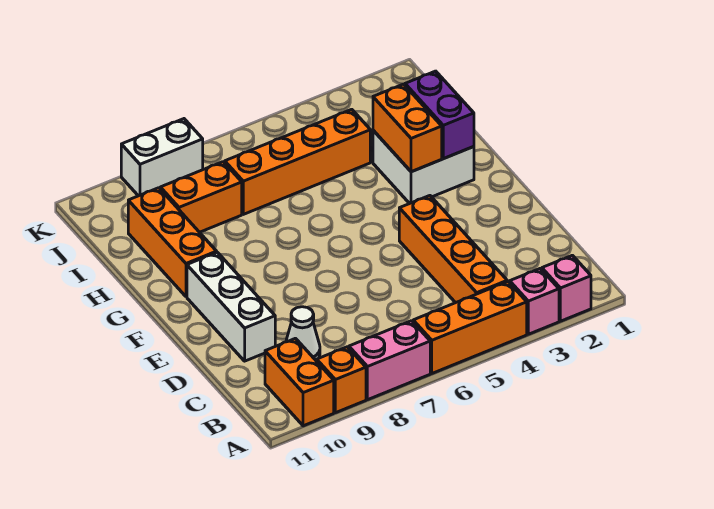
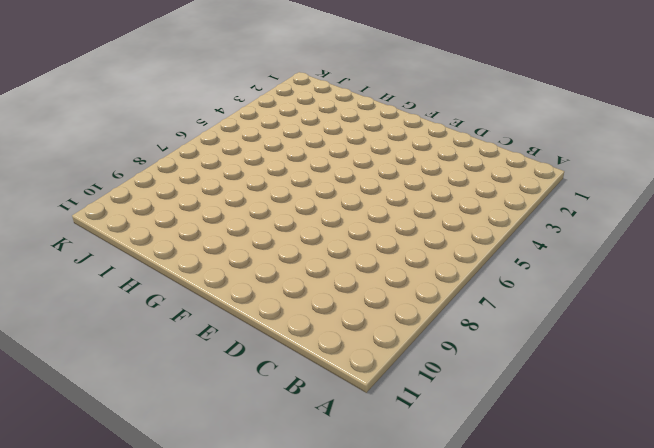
none -> pink brick A2 level 1
none -> pink brick A3 level 1
none -> orange brick A4:A6 level 1

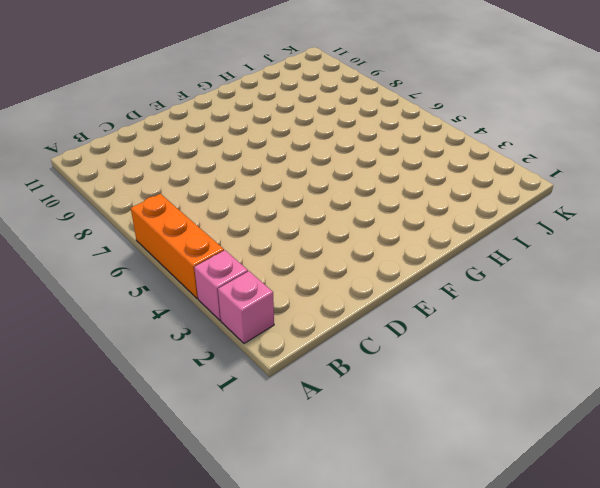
none -> pink brick A7:A8 level 1
none -> orange brick A9 level 1
none -> orange brick A10:B10 level 1

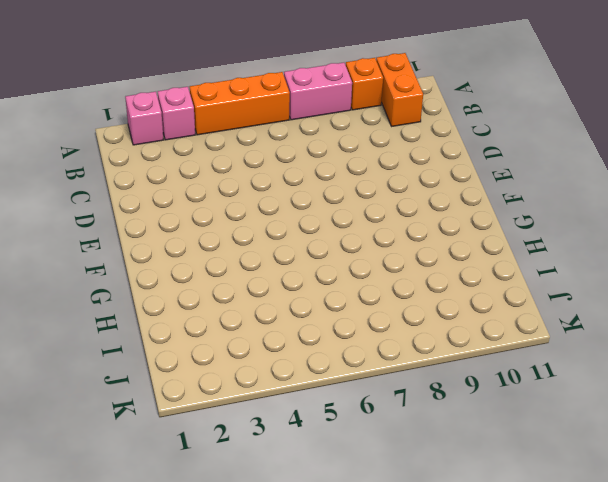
none -> orange brick B4:E4 level 1
none -> white cone C9 level 1
none -> white brick D10:F10 level 1

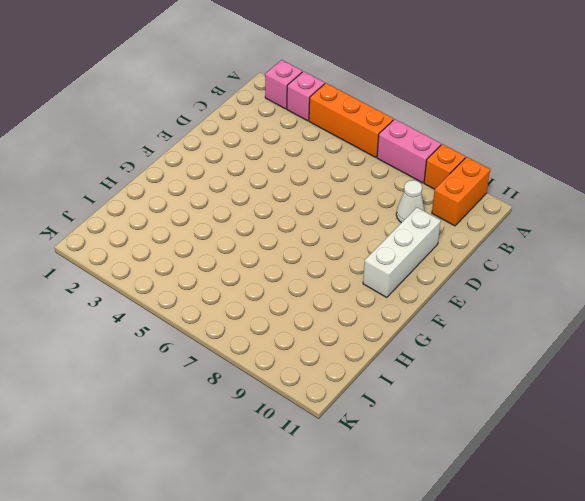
none -> orange brick B4:E4 level 1
none -> white brick G2:H3 level 1
none -> orange brick G10:I10 level 1

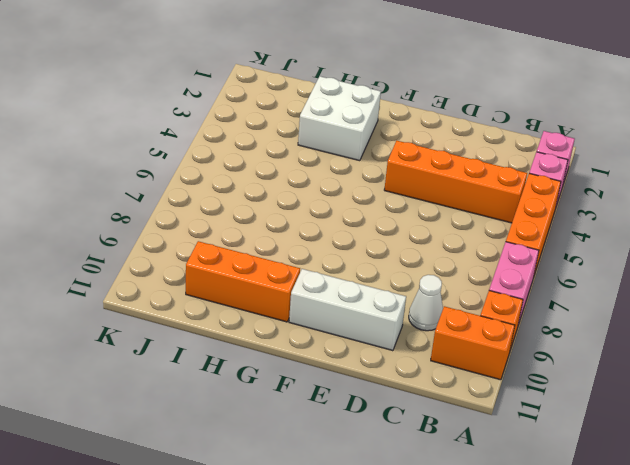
none -> orange brick I4:I7 level 1
none -> orange brick I8:I9 level 1
none -> white brick K8:K9 level 1

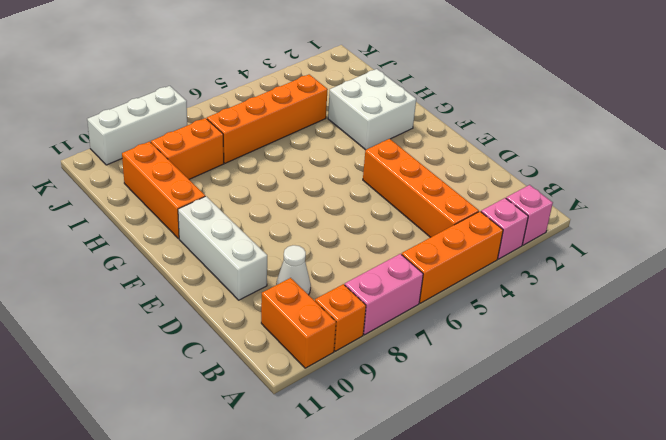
white brick K8:K10 level 1 -> white brick K8:K9 level 1
none -> purple brick G2:H2 level 2
none -> orange brick G3:H3 level 2

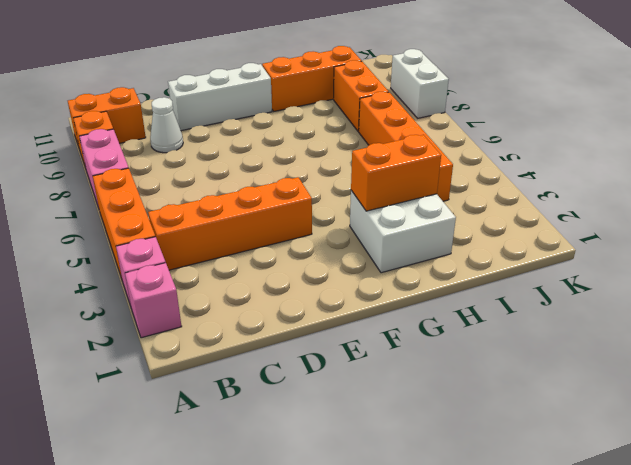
none -> purple brick G2:H2 level 2

